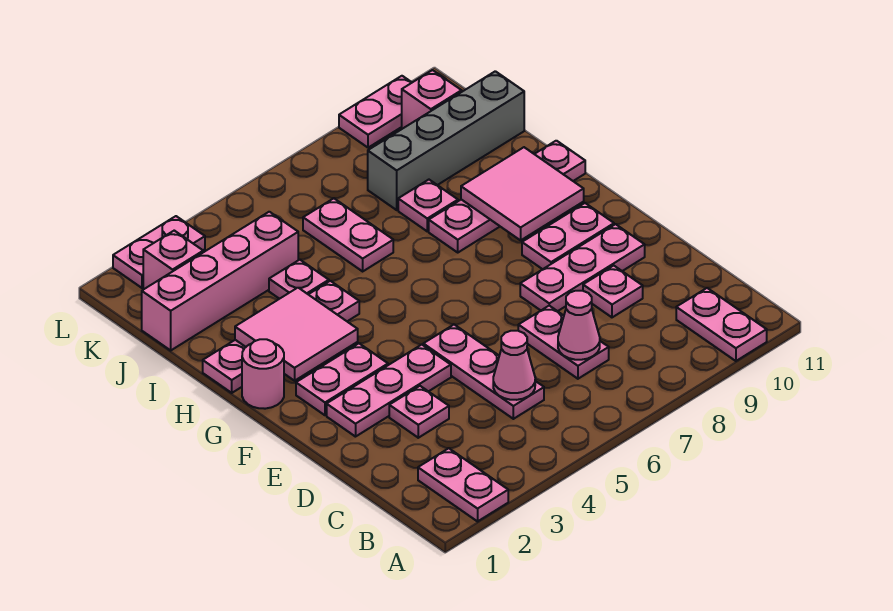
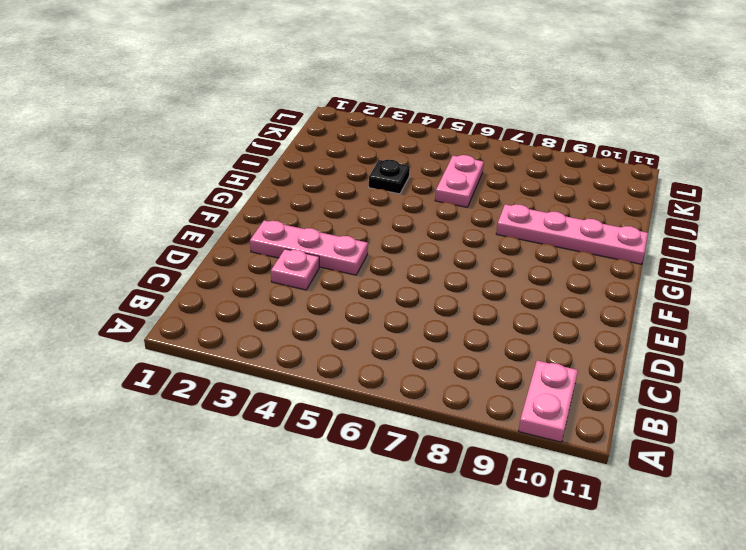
black plate I4 level 1 -> pink plate I4 level 1
none -> pink plate A2:B2 level 1
none -> pink plate C5:E5 level 1
none -> pink plate C7:D7 level 1

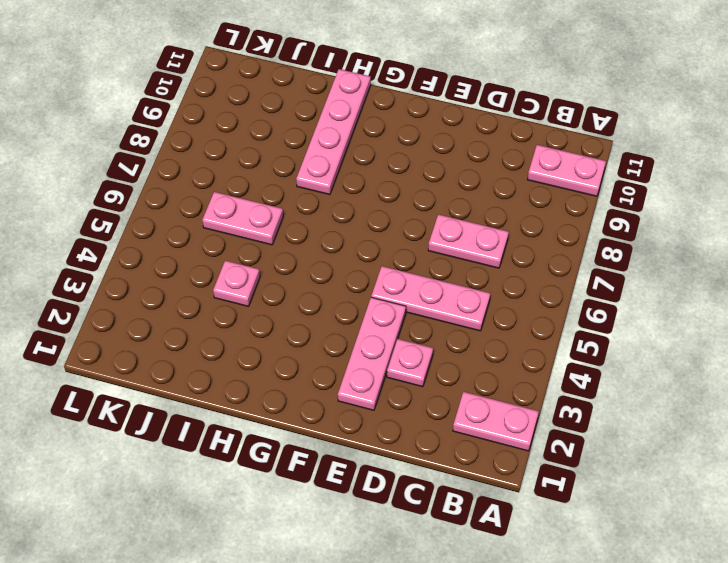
none -> pink plate D9 level 1
none -> pink plate E8:E10 level 1
none -> pink plate F2:F3 level 1

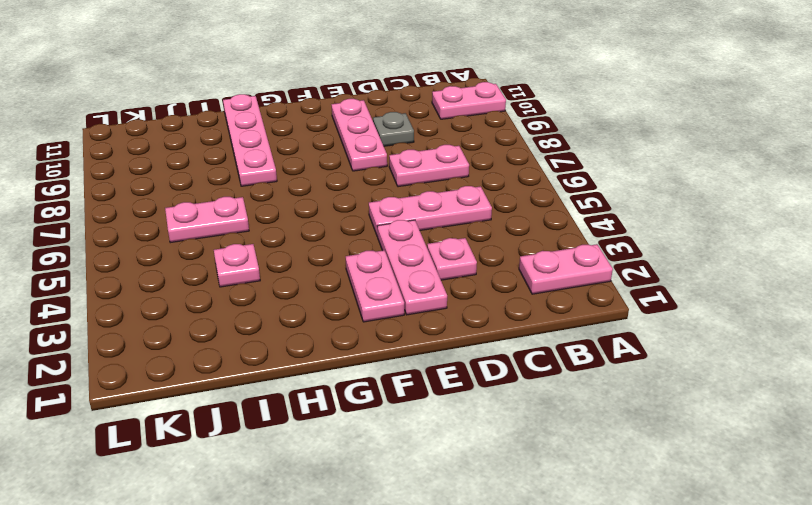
grey plate D9 level 1 -> pink plate D9 level 1
none -> pink plate F9:F10 level 1
none -> pink round brick G1 level 1
none -> pink plate H1:H4 level 1

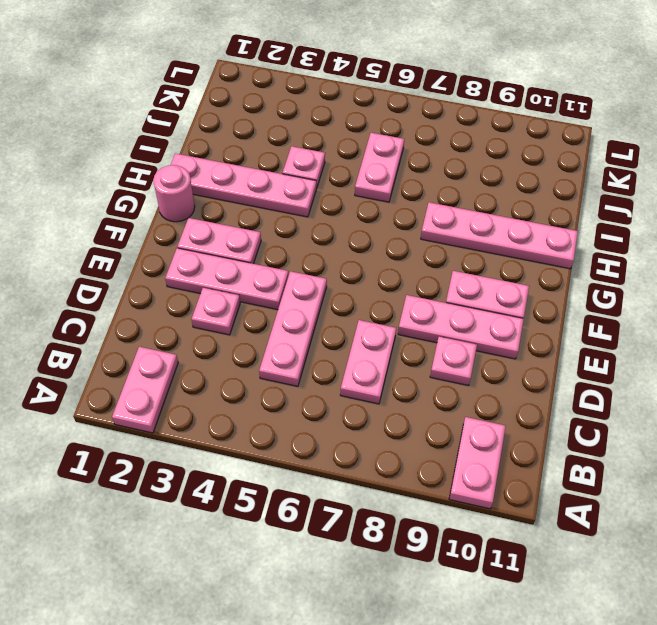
none -> pink plate I8 level 1
none -> pink brick J1:J4 level 1
none -> grey brick J8:J11 level 1

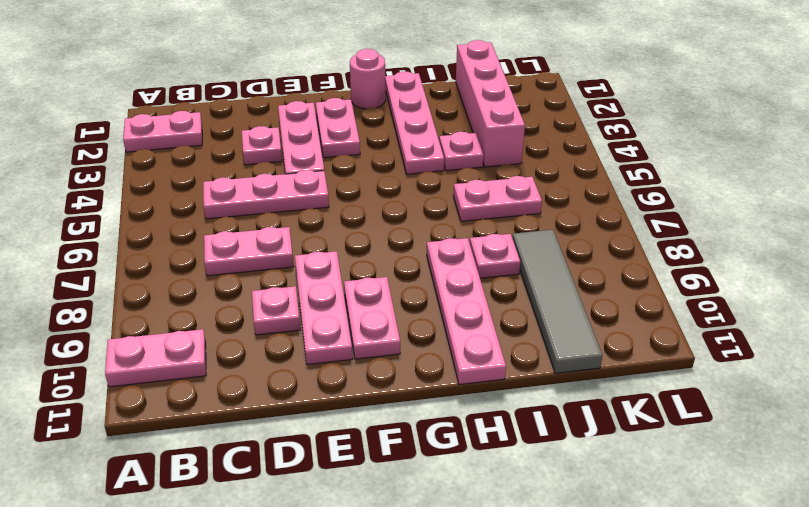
grey tile J8:J11 level 1 -> grey brick J8:J11 level 1
none -> pink brick K2 level 1
none -> pink brick K10 level 1
none -> pink plate L2:L3 level 1

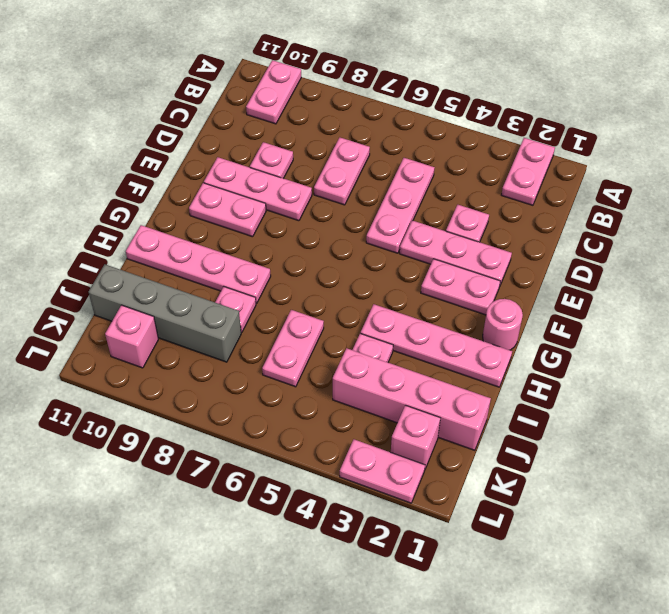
none -> pink plate L9:L10 level 1
none -> pink cone C5 level 2
none -> pink cone C7 level 2

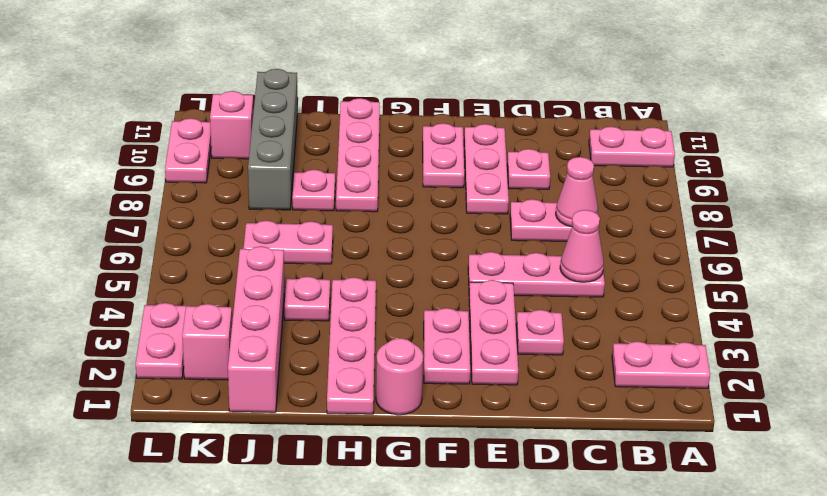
none -> pink tile G2:H3 level 2
none -> pink tile G9:H10 level 2

